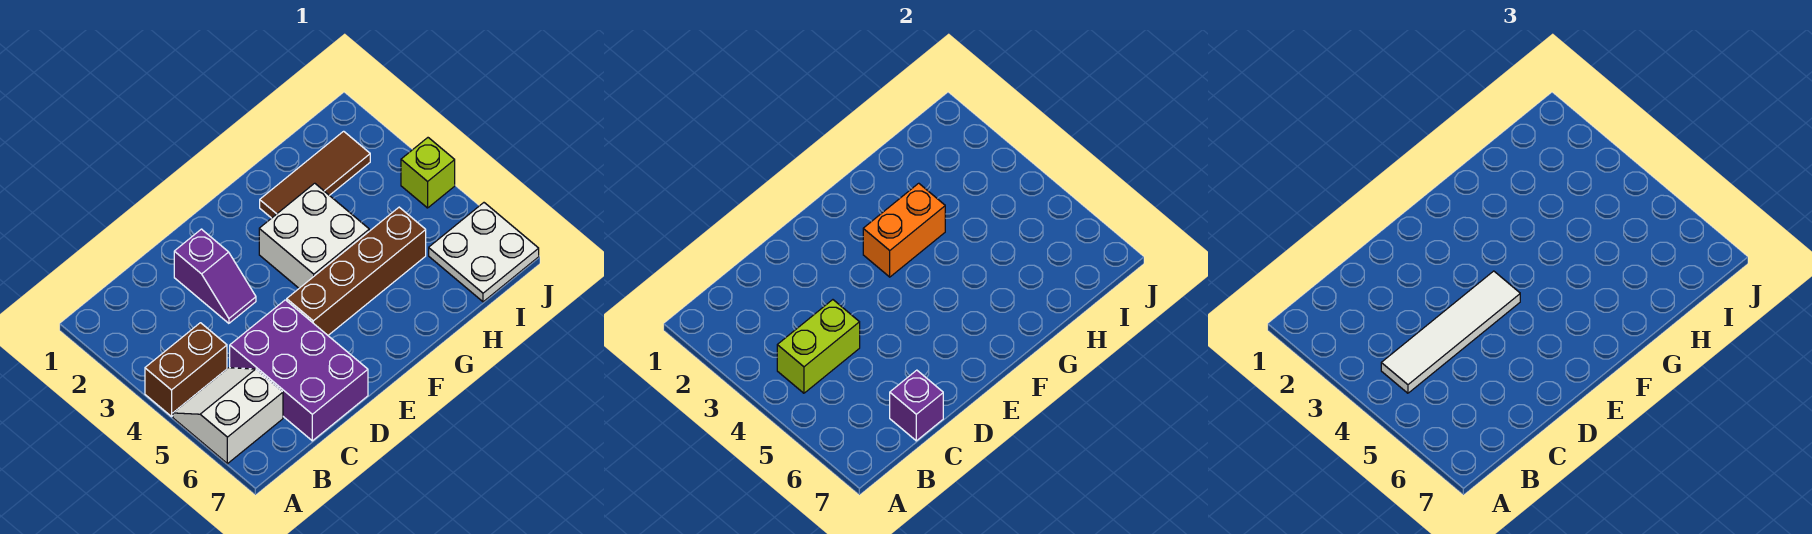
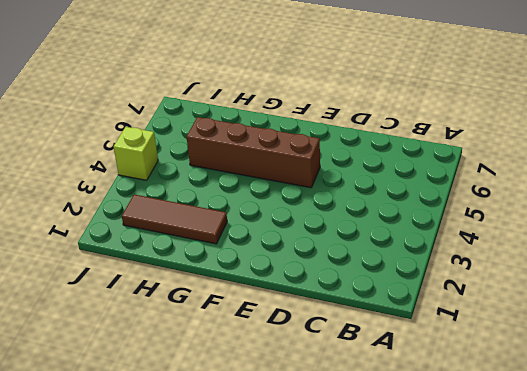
none -> brown brick A4:B4 level 1
none -> white slope A5:B6 level 1 top 6
none -> purple brick C5:D7 level 1

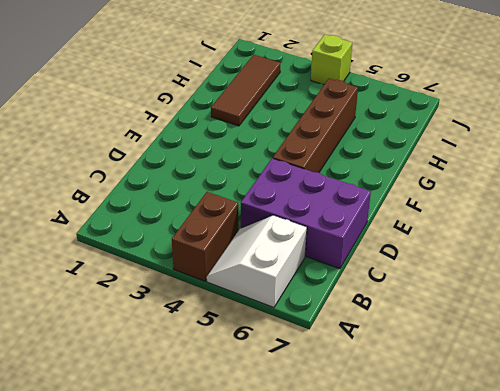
none -> purple slope D2:D3 level 1 top 2
none -> white brick F3:G4 level 1
none -> white plate I6:J7 level 1

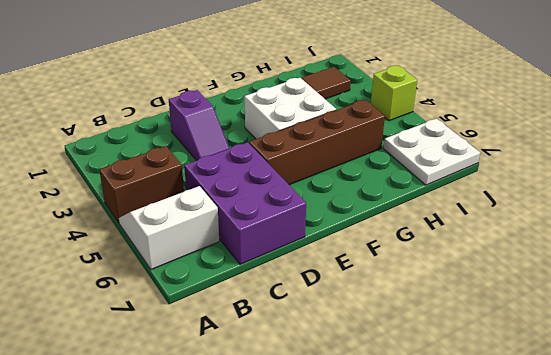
none -> lime brick B4:C4 level 2
none -> purple brick C7 level 2
none -> orange brick F3:G3 level 2

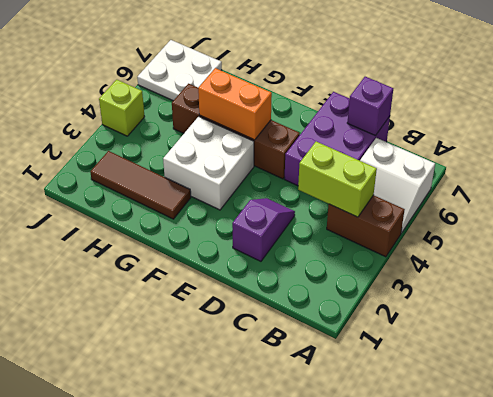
orange brick F5:G5 level 2 -> orange brick F3:G3 level 2
none -> white tile B4:E4 level 3

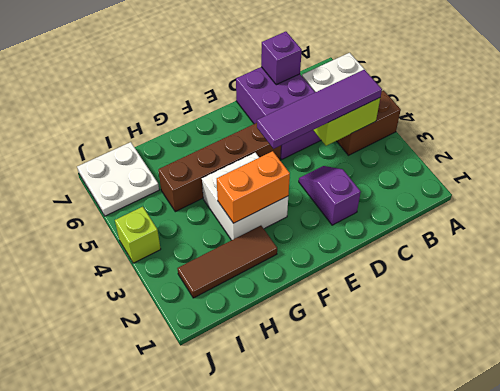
purple tile B4:E4 level 3 -> white tile B4:E4 level 3

